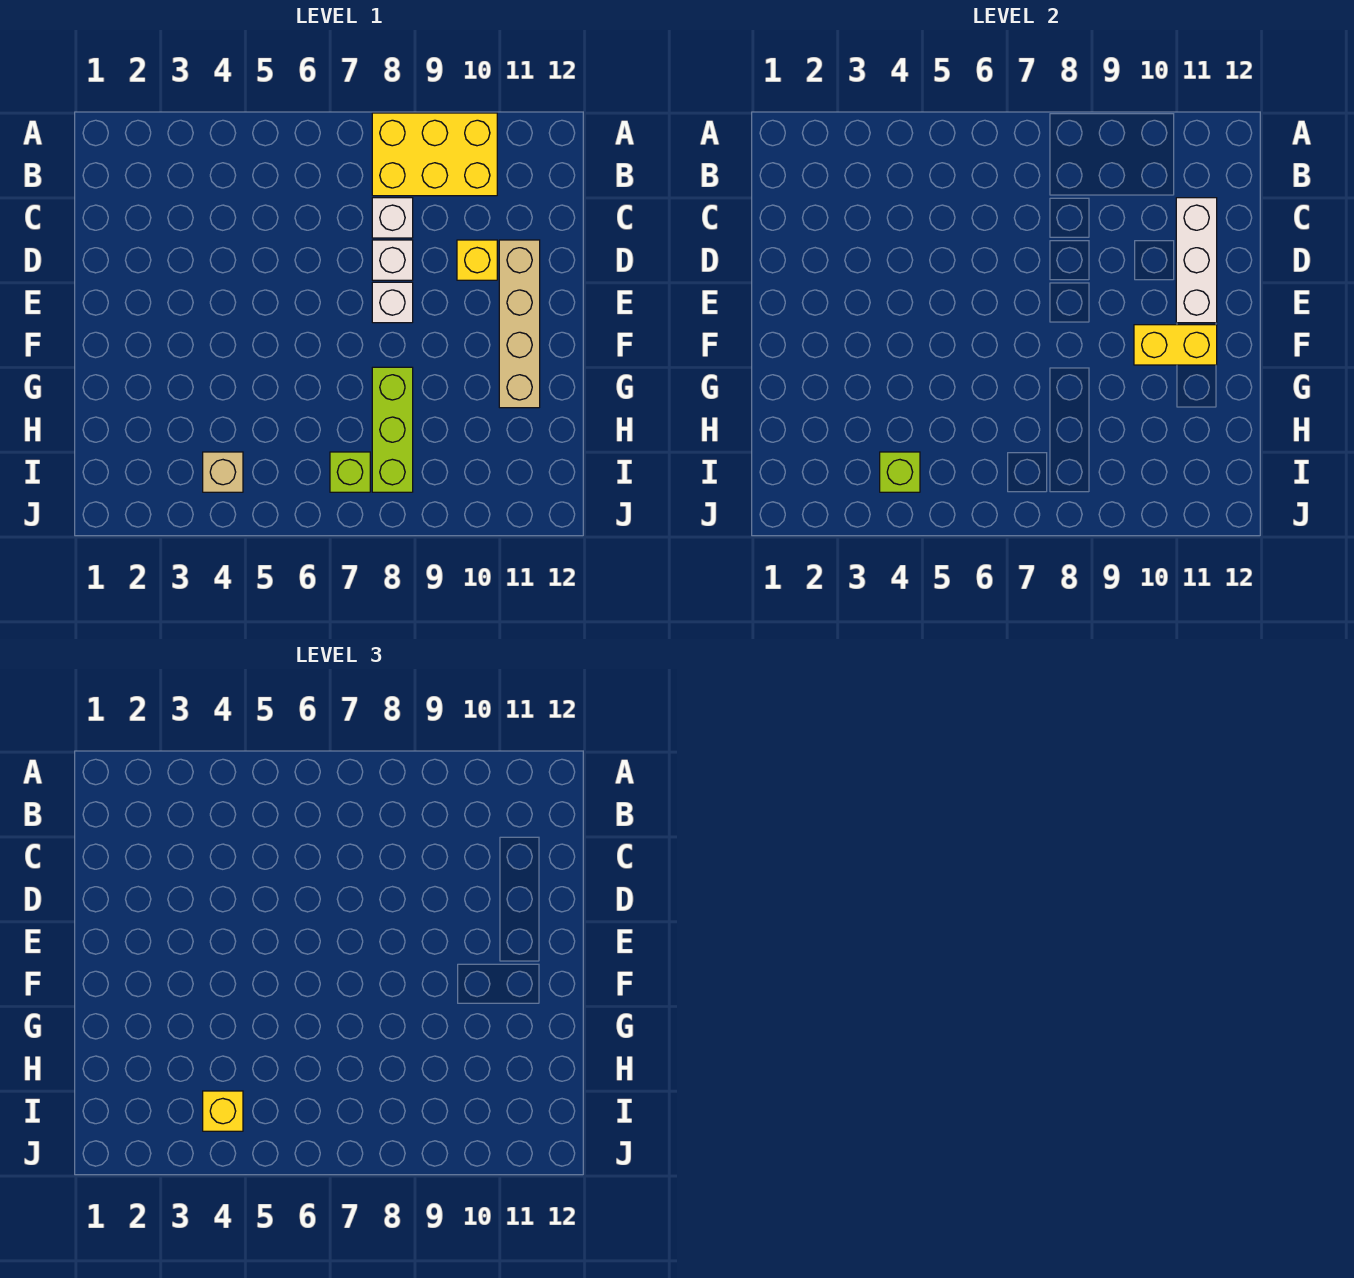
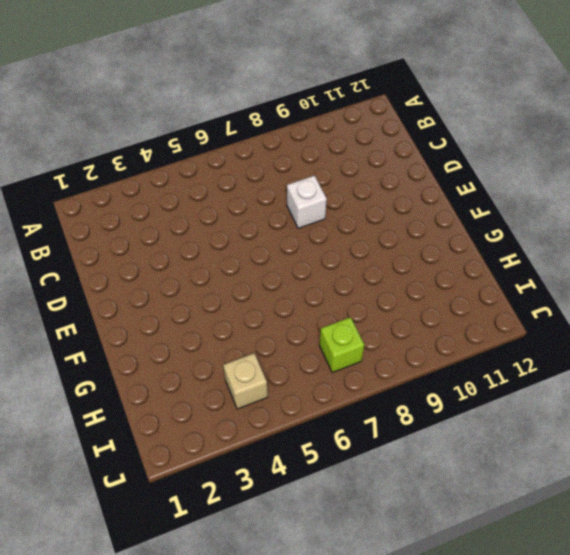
none -> yellow brick A8:B10 level 1
none -> white brick C8 level 1
none -> yellow brick D10 level 1

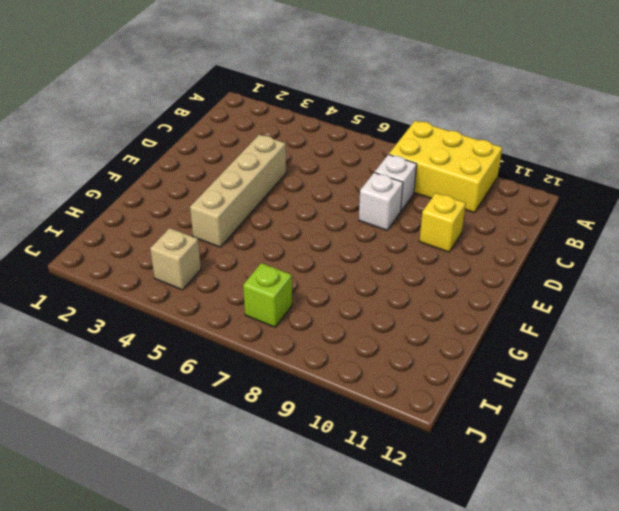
tan brick D4:G4 level 1 -> tan brick D11:G11 level 1
none -> white brick E8 level 1
none -> lime brick G8:I8 level 1
none -> white brick C11:E11 level 2

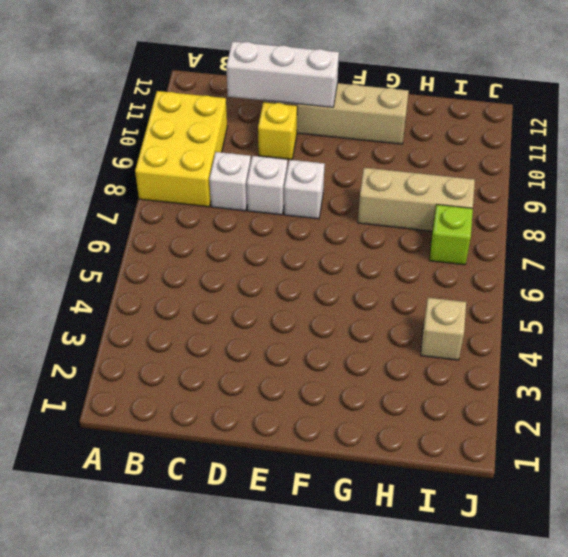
tan brick G8:I8 level 1 -> lime brick G8:I8 level 1
none -> yellow brick F10:F11 level 2
none -> lime brick I4 level 2
none -> yellow brick I4 level 3

